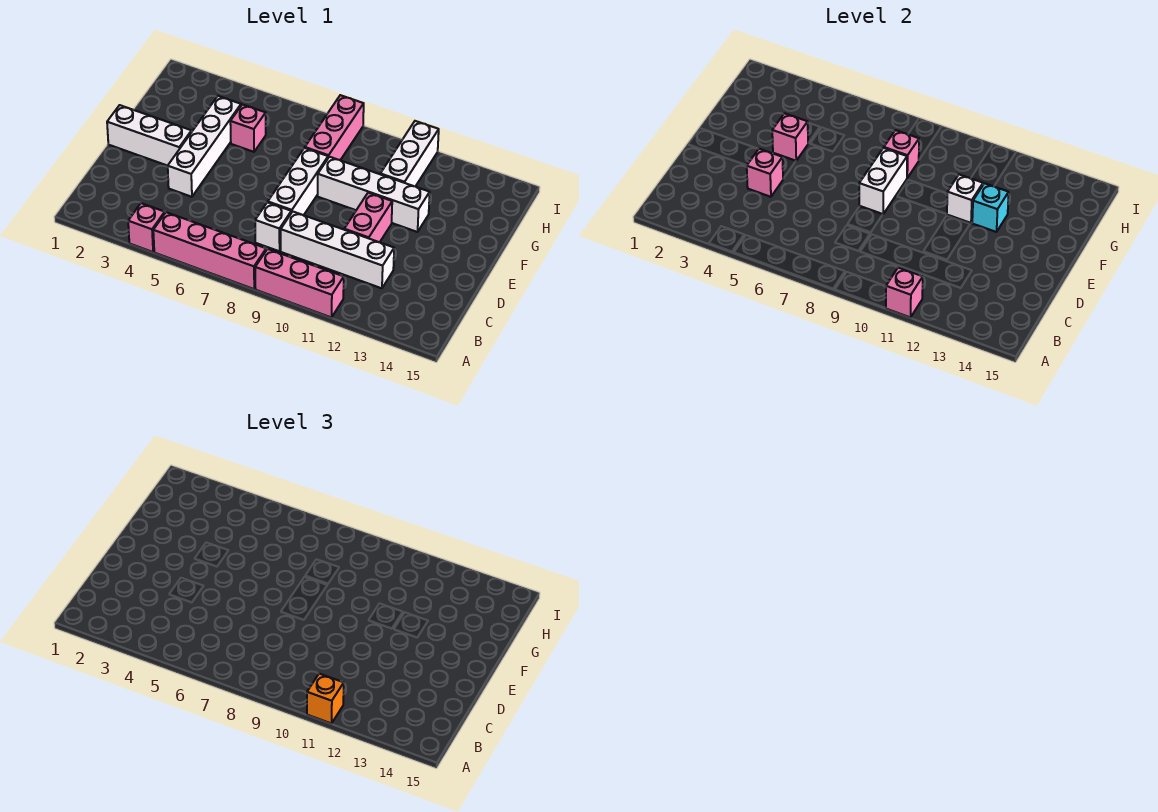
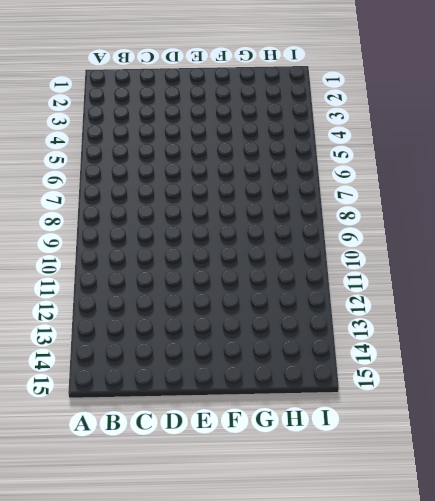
none -> pink brick A4 level 1
none -> pink brick A5:A8 level 1
none -> pink brick A9:A11 level 1

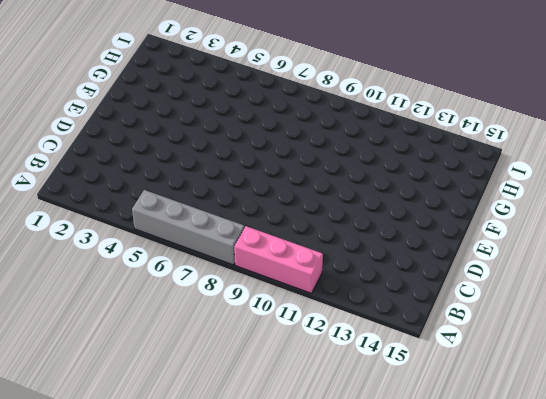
grey brick A5:A8 level 1 -> pink brick A5:A8 level 1
none -> pink brick A4 level 1
none -> white brick C8 level 1
none -> white brick C9:C12 level 1

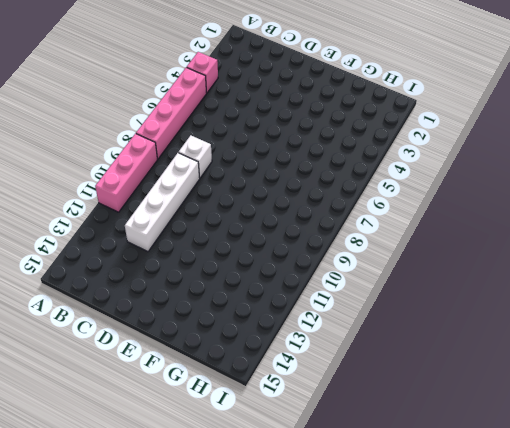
none -> white brick D4:G4 level 1
none -> white brick D8:F8 level 1
none -> pink brick D11:E11 level 1

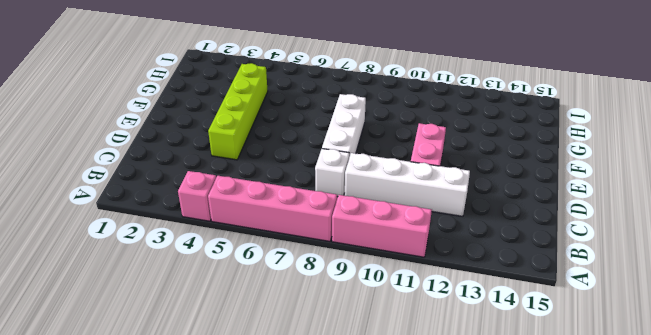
lime brick D4:G4 level 1 -> white brick D4:G4 level 1
none -> white brick E1:E3 level 1
none -> white brick F9:F12 level 1
none -> pink brick G5 level 1

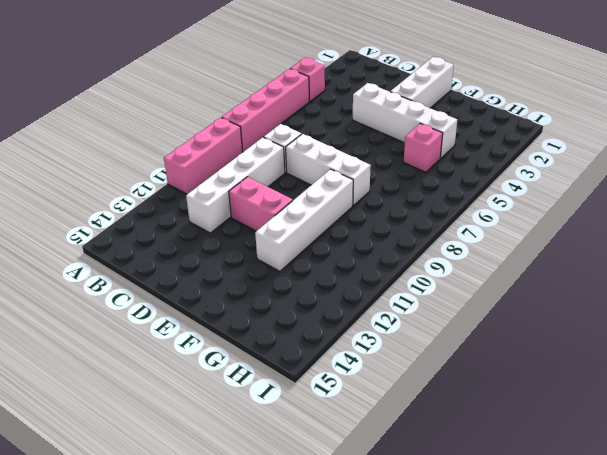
none -> pink brick G8:I8 level 1
none -> white brick G11:I11 level 1
none -> pink brick A11 level 2

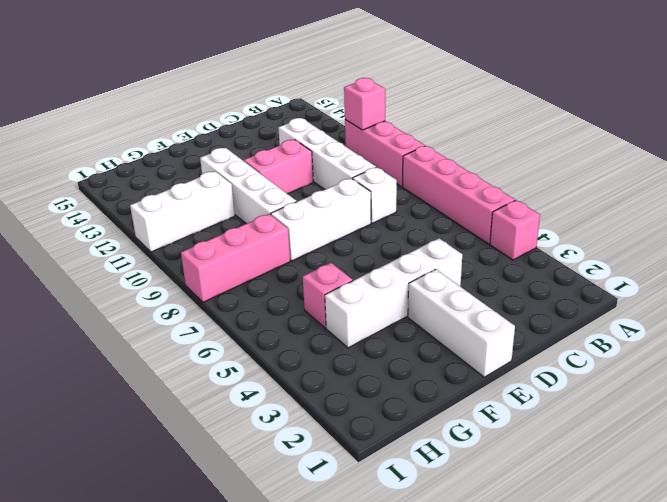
none -> pink brick D4 level 2
none -> white brick E8:F8 level 2
none -> pink brick F4 level 2

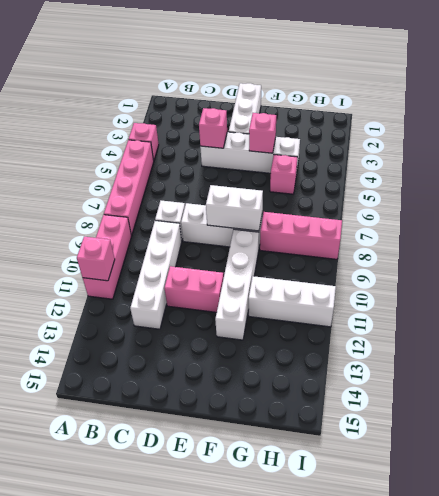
none -> white brick F11 level 2
none -> cyan brick F12 level 2
none -> pink brick G8 level 2

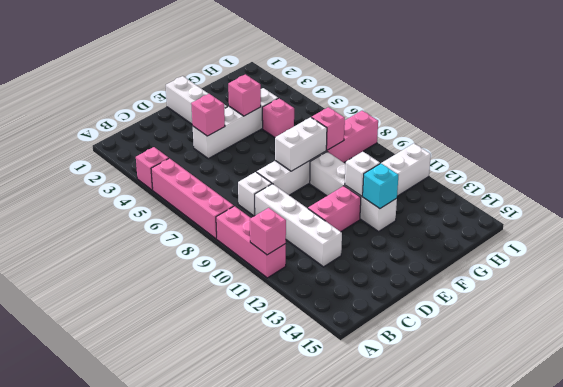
none -> orange brick A11 level 3

